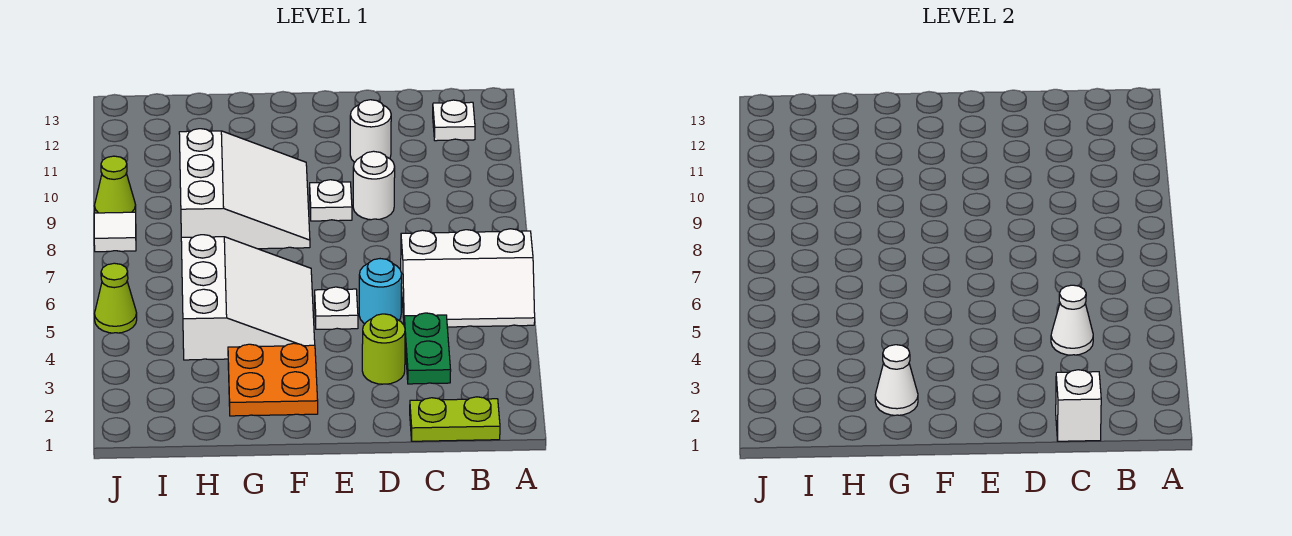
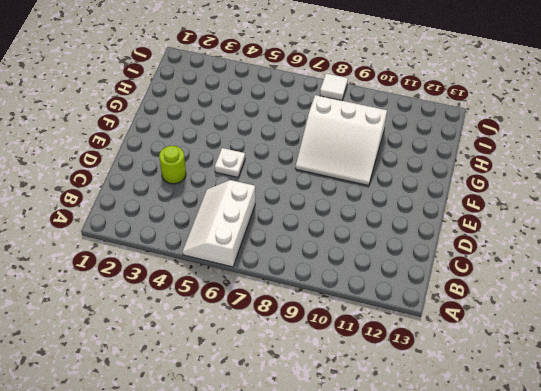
none -> lime plate B1:C1 level 1
none -> white plate B12 level 1
none -> green plate C3:C4 level 1

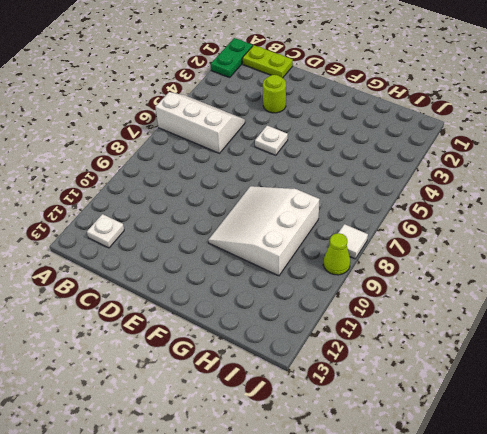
green plate A1:A2 level 1 -> green plate C3:C4 level 1
none -> cyan round brick D5 level 1
none -> white round brick D9 level 1
none -> white round brick D11 level 1

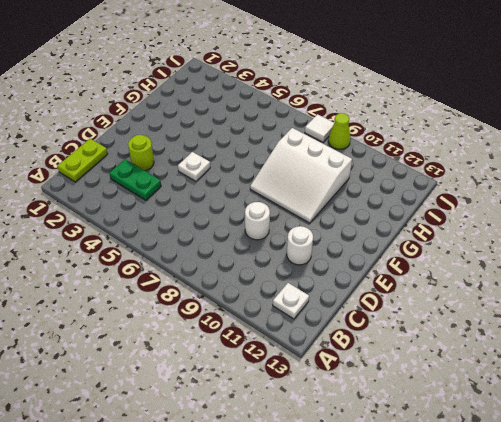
none -> white slope A5:C6 level 1 top 6
none -> cyan round brick D5 level 1
none -> white plate E9 level 1

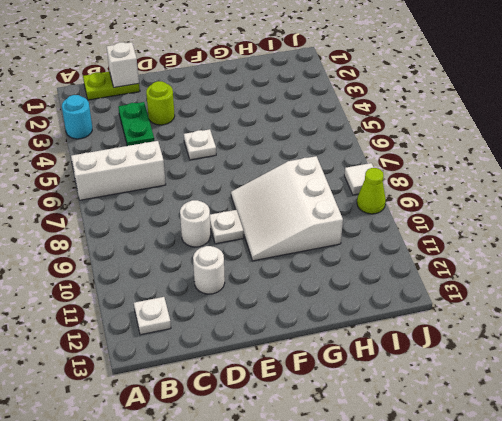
cyan round brick A3 level 1 -> cyan round brick D5 level 1
none -> orange plate F2:G3 level 1
none -> white slope F4:H6 level 1 top H
none -> lime cone J5 level 1

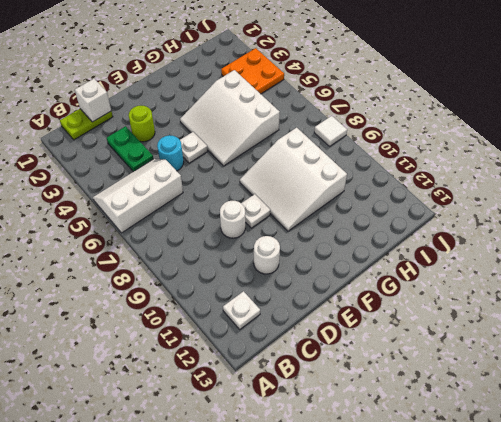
orange plate I3:J4 level 1 -> orange plate F2:G3 level 1
none -> lime cone J5 level 1
none -> lime cone J9 level 1
none -> white cone C4 level 2

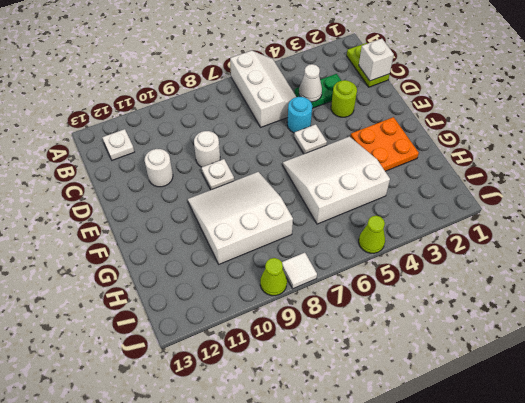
none -> white cone G2 level 2

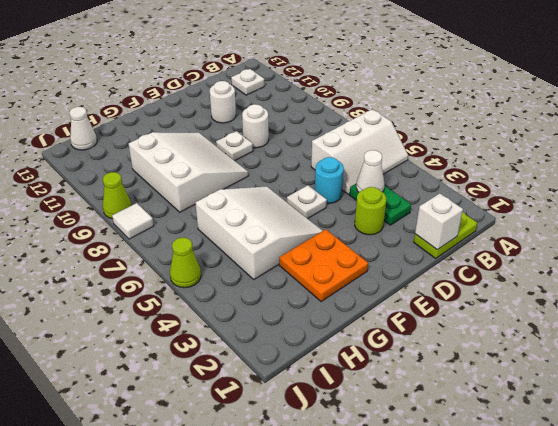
white cone I13 level 1 -> white cone G2 level 2

